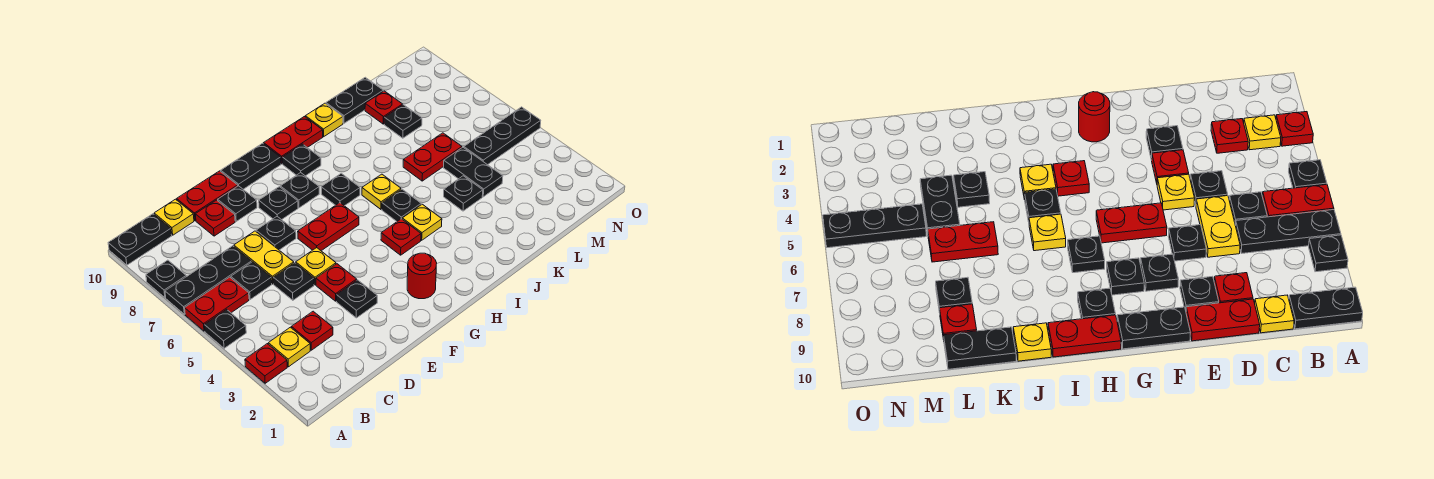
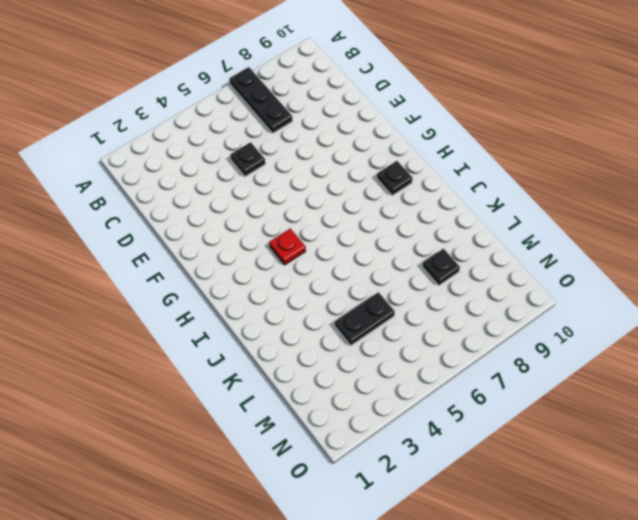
none -> red plate A3 level 1
none -> black plate A5 level 1
none -> red plate A6:B6 level 1
none -> black plate A8 level 1

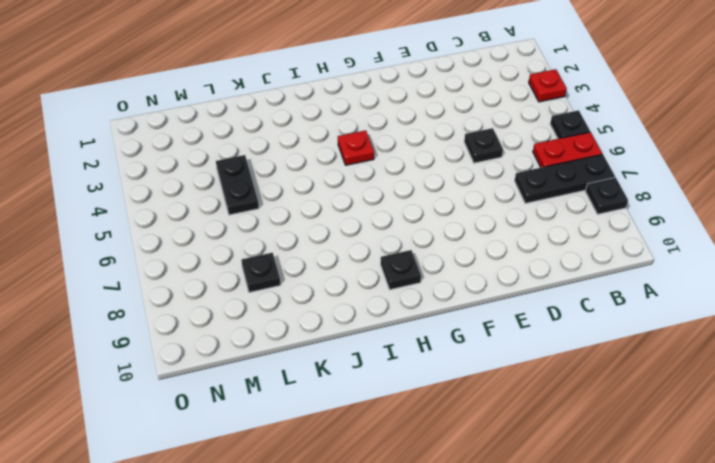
none -> black plate A10:B10 level 1
none -> yellow plate B3 level 1
none -> red plate C3 level 1
none -> black plate C6 level 1

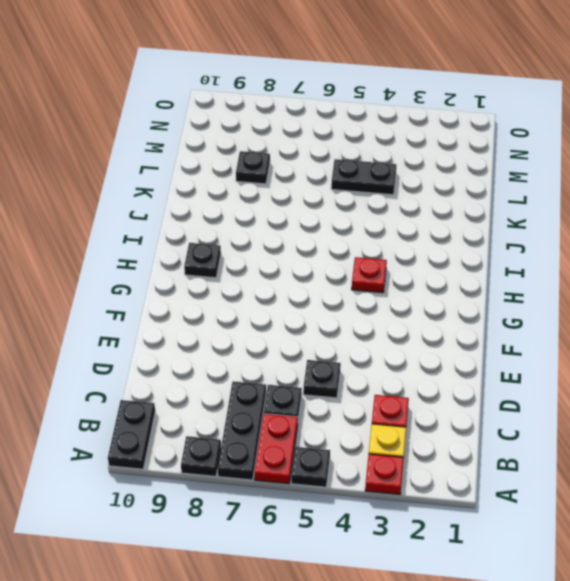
none -> yellow plate C10 level 1
none -> yellow plate D6:D7 level 1
none -> red plate D9 level 1
none -> red plate D10:E10 level 1

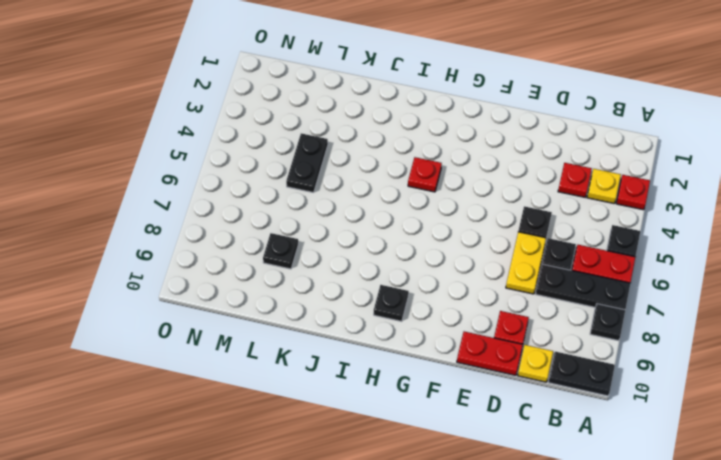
none -> black plate E3 level 1
none -> red plate E4 level 1
none -> yellow plate E5 level 1
none -> black plate E7 level 1

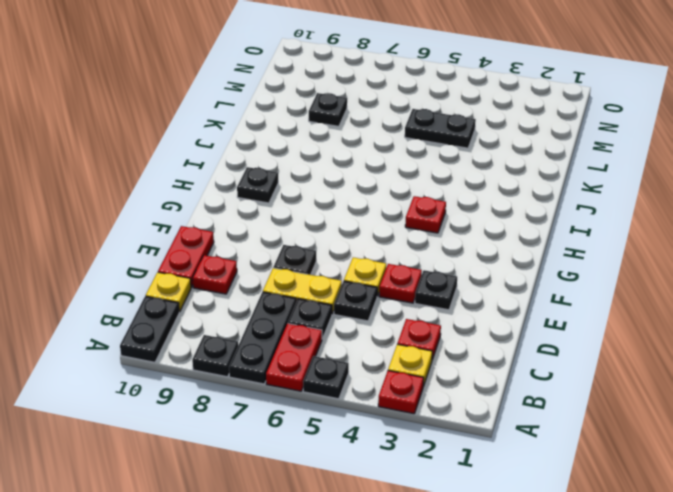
none -> black plate E9 level 1
none -> red plate F6:G6 level 1
none -> black plate F8 level 1
none -> black plate F10:G10 level 1

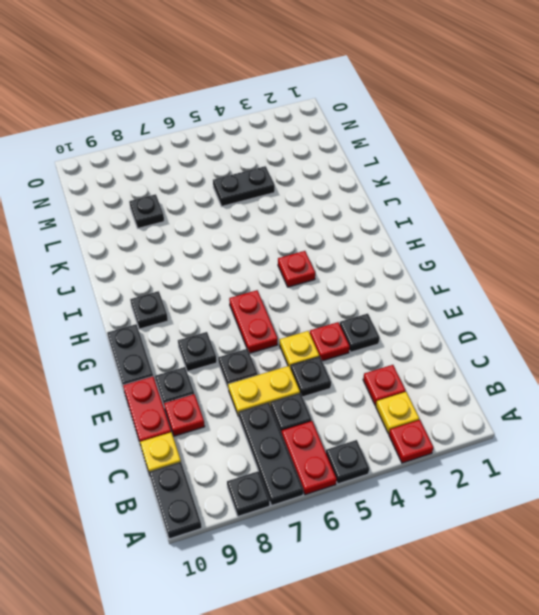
none -> red round brick G2 level 1
none -> black plate G8 level 1
none -> black plate H7 level 1
none -> red plate H10:I10 level 1

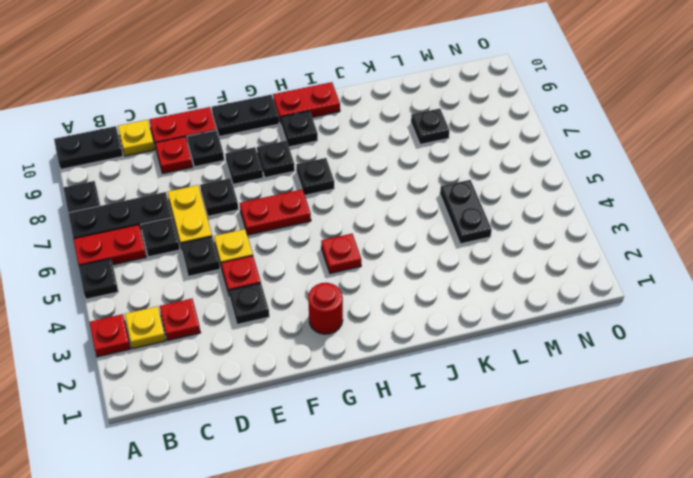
none -> yellow plate I4 level 1
none -> black plate I5 level 1
none -> yellow plate I6 level 1
none -> yellow plate J10 level 1

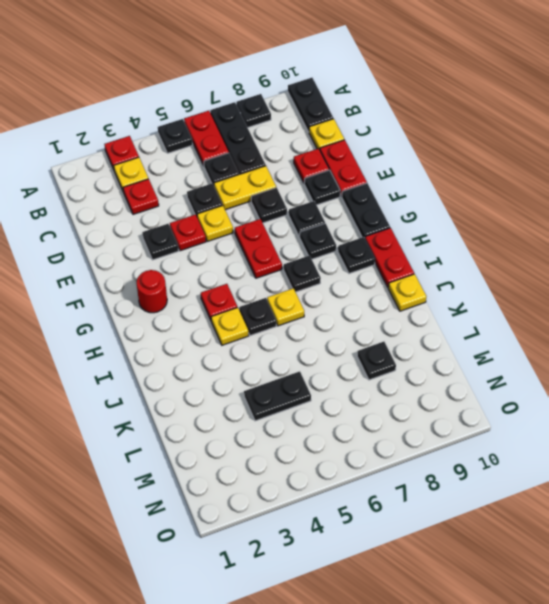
none -> black plate K4 level 1
none -> red plate K6:L6 level 1
none -> black plate K10:L10 level 1
none -> red plate L9 level 1

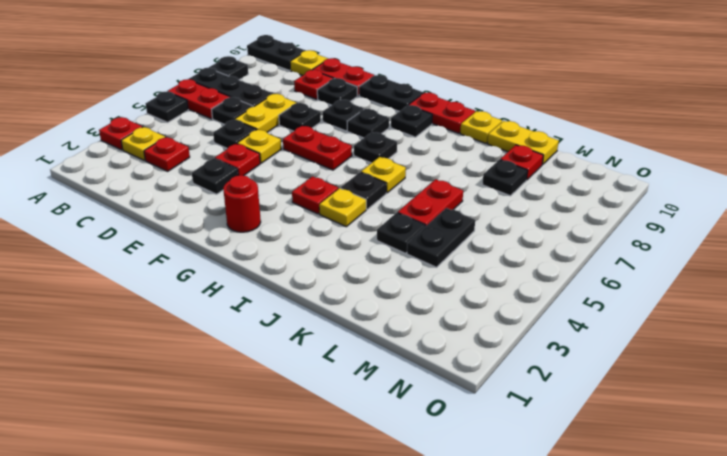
red plate K5:K6 level 1 -> red plate K6:L6 level 1
yellow plate K10:L10 level 1 -> black plate K10:L10 level 1
none -> black plate M5:O5 level 1

